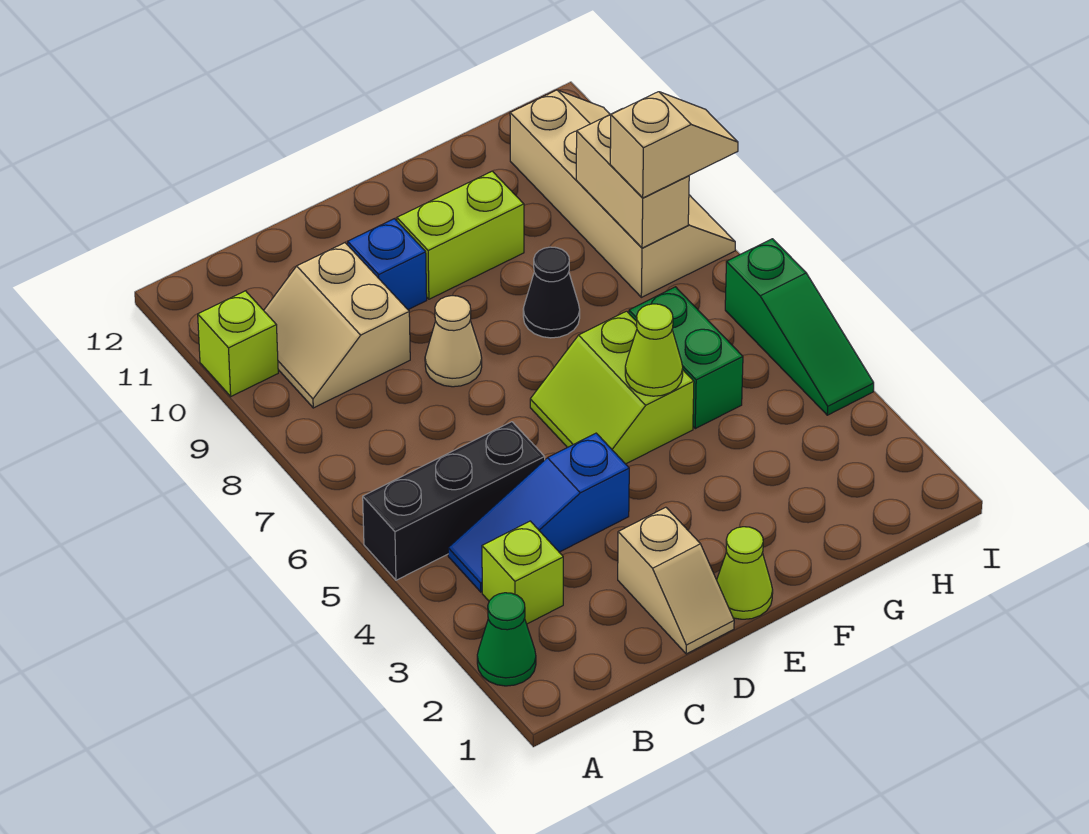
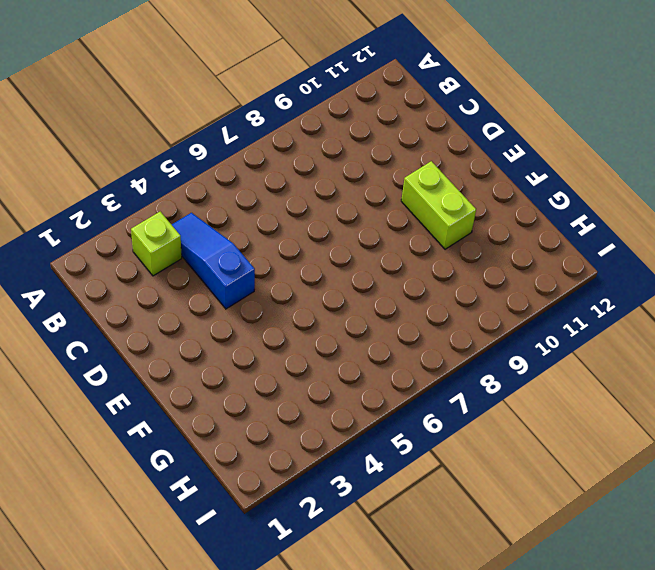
none -> green cone A2 level 1
none -> black brick A5:C5 level 1
none -> lime brick A10 level 1

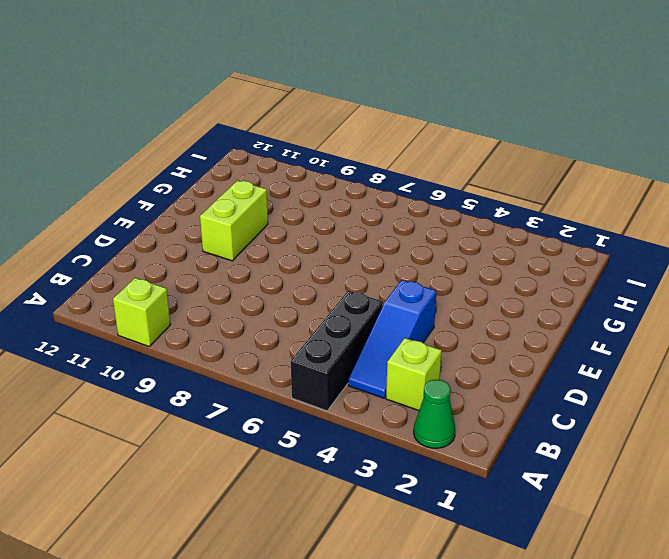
none -> tan slope B9:C10 level 1 top C
none -> tan slope D1:D2 level 1 top 2
none -> tan cone D8 level 1

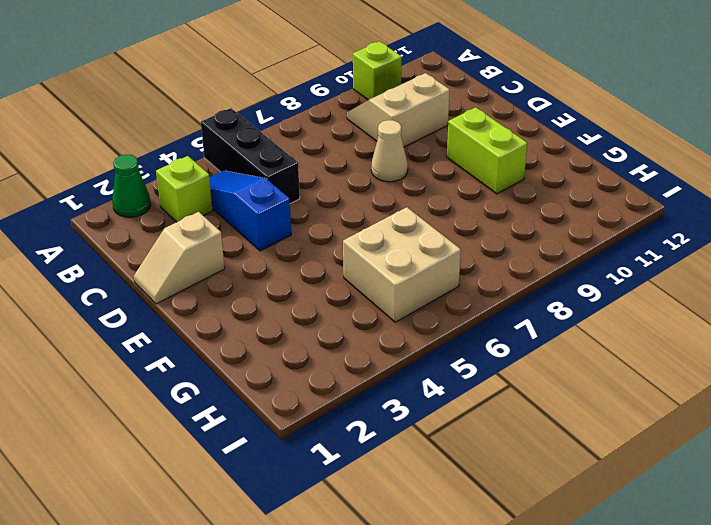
tan brick G5:H6 level 1 -> green brick G5:G6 level 1
none -> blue brick D10 level 1
none -> lime cone E1 level 1
none -> lime slope E5:F6 level 1 top F

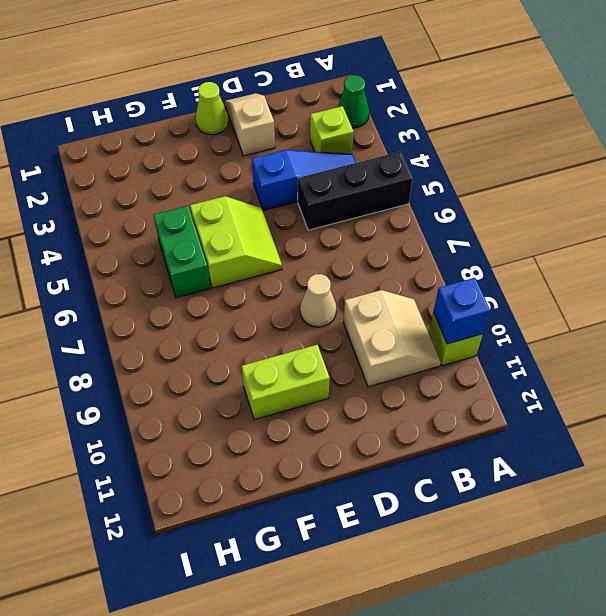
blue brick A10 level 2 -> blue brick D10 level 1
none -> black cone F8 level 1
none -> tan slope H8:I11 level 1 top H
none -> green slope I4:I6 level 1 top 6

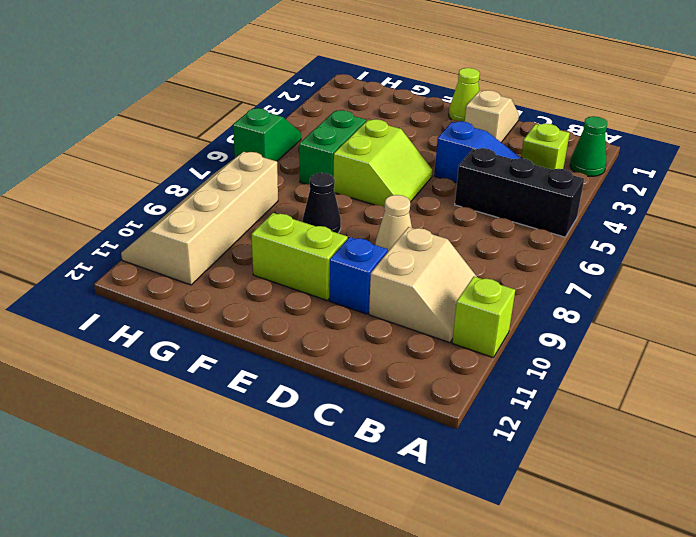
green slope I5:I6 level 1 top 6 -> green slope I4:I6 level 1 top 6
none -> lime cone F5 level 2
none -> tan brick H8:H9 level 2
none -> tan slope H8:I8 level 3 top H

